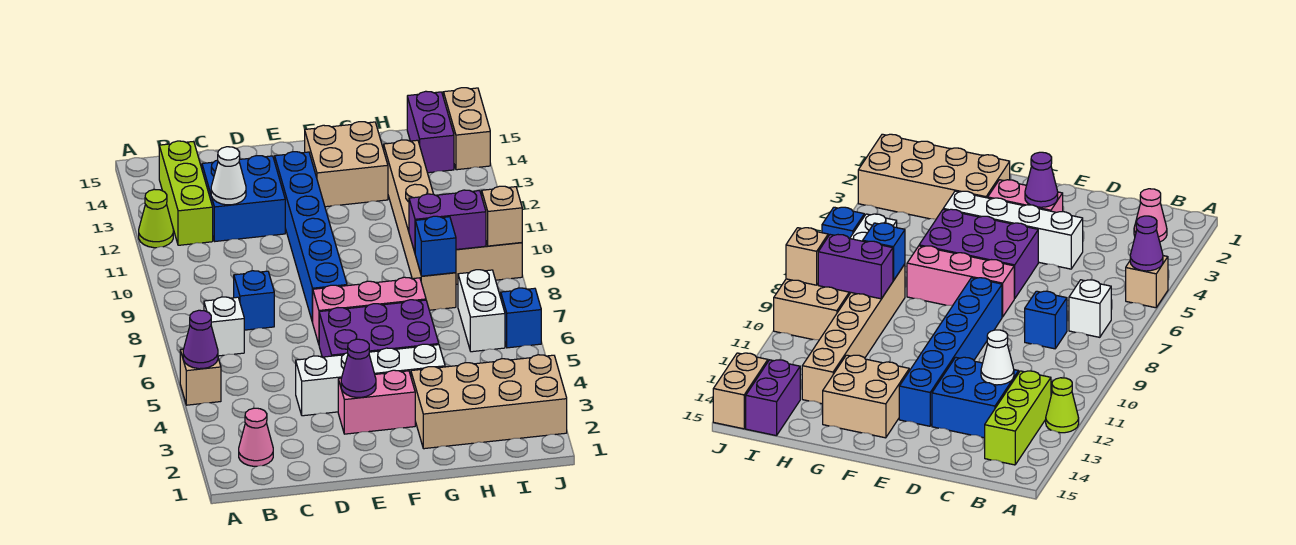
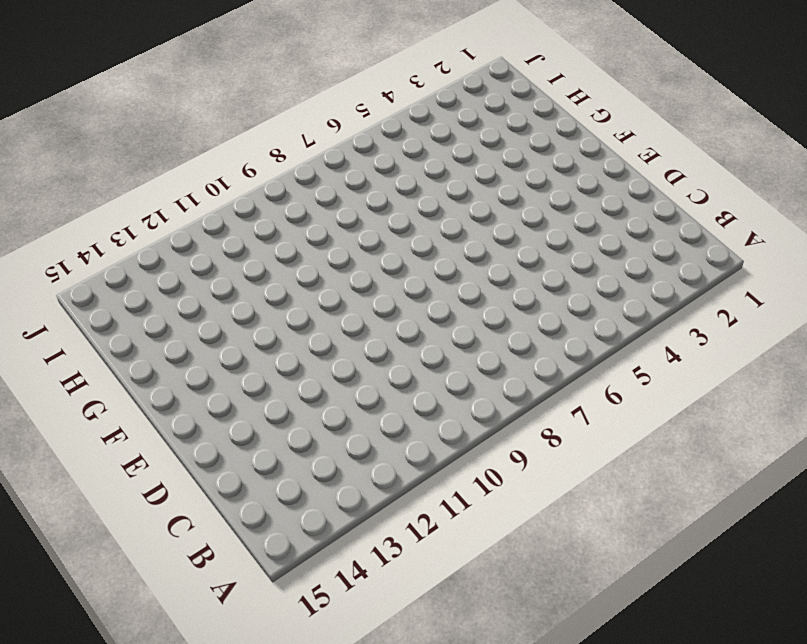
none -> tan brick A5 level 1
none -> lime cone A12 level 1
none -> pink cone B2 level 1

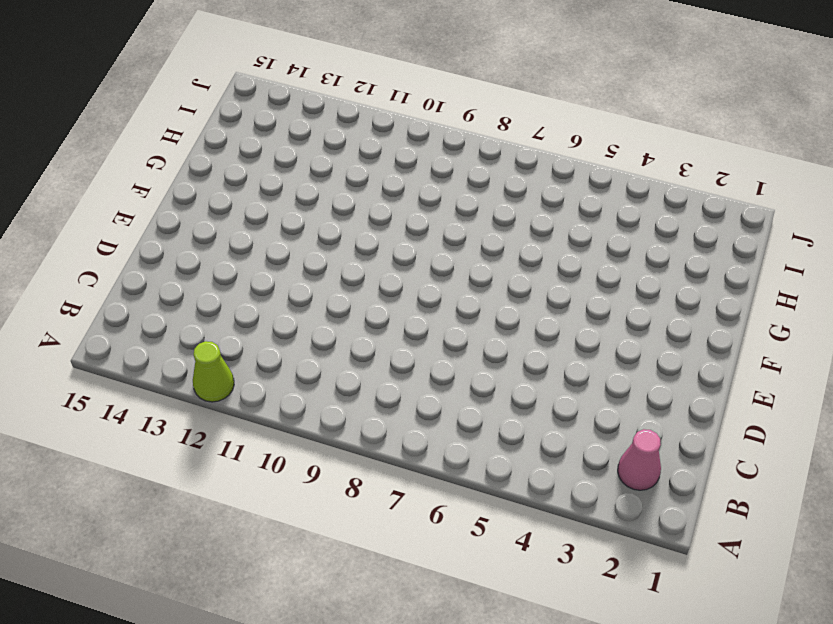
none -> tan brick A5 level 1
none -> white brick B7 level 1
none -> lime brick B12:B14 level 1

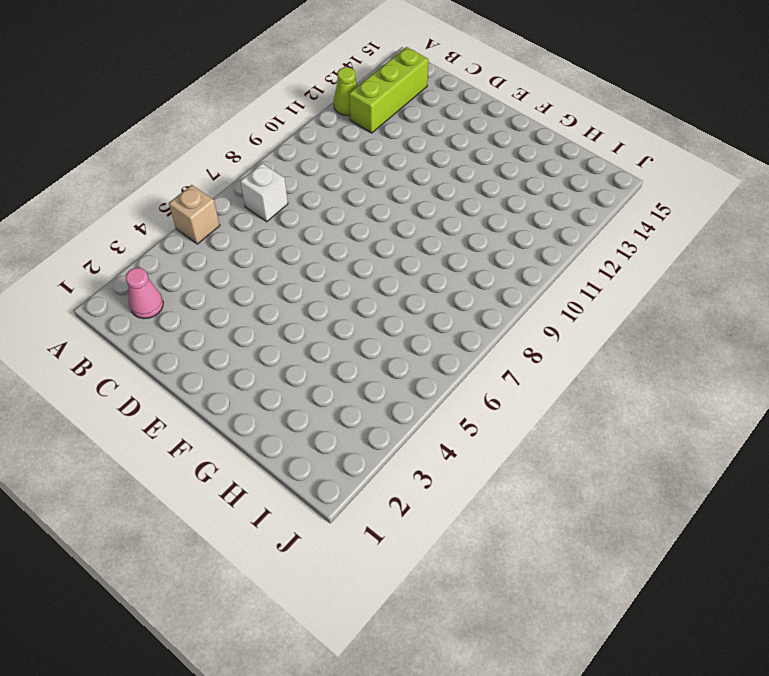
none -> blue brick C8 level 1
none -> blue brick C12:D13 level 1
none -> white brick D4:G4 level 1

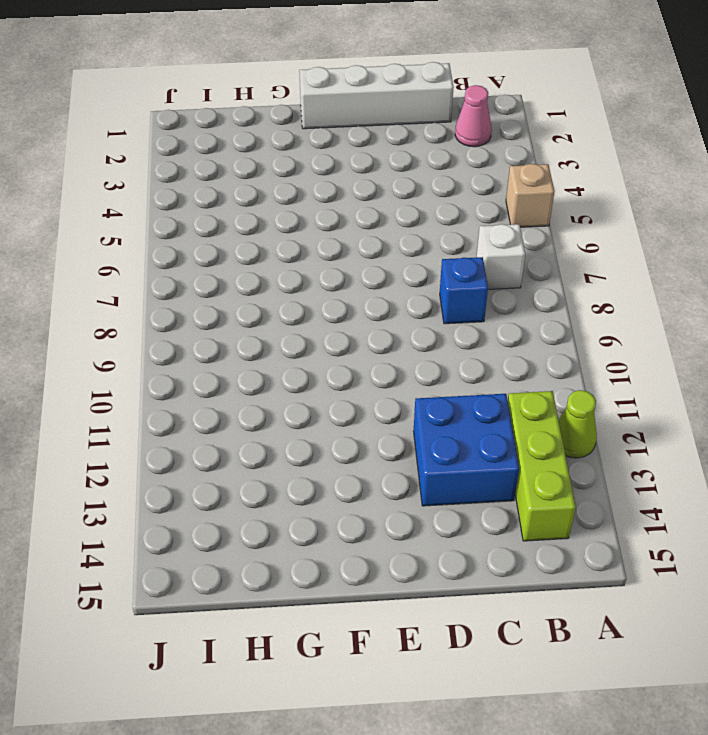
white brick C1:F1 level 1 -> white brick D4:G4 level 1
none -> pink brick E3:F3 level 1
none -> purple brick E5:G6 level 1
none -> pink brick E7:G7 level 1

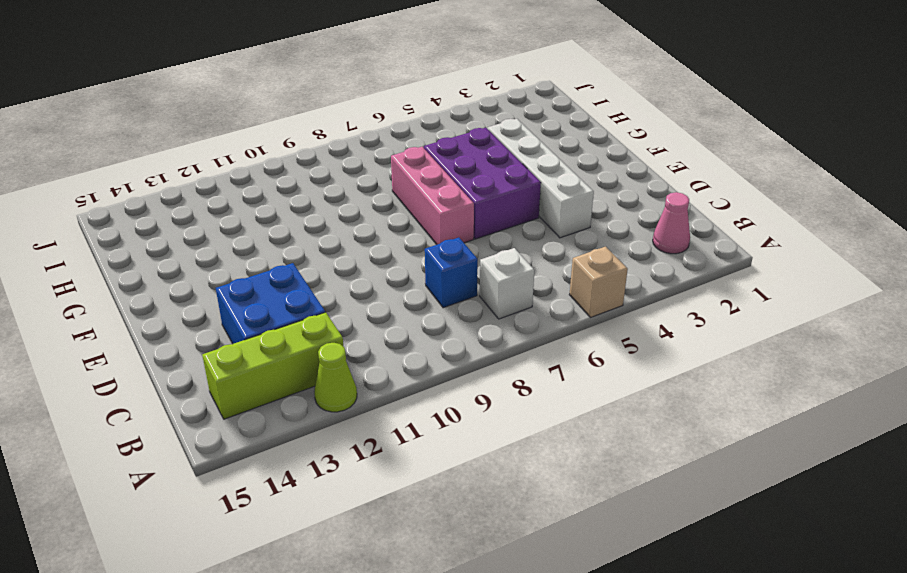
none -> pink brick E3:F3 level 1
none -> blue brick E8:E13 level 1
none -> tan brick F13:G14 level 1

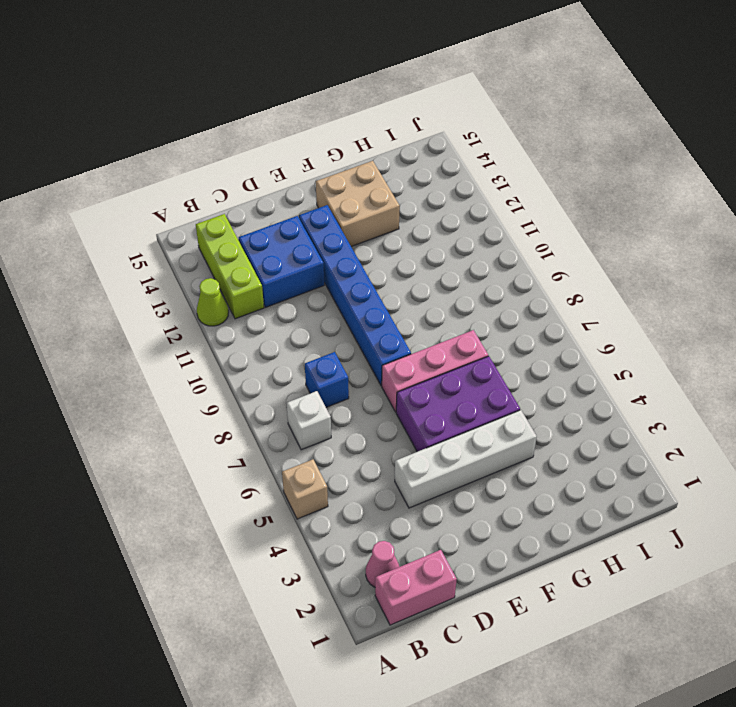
pink brick B1:C1 level 1 -> pink brick E3:F3 level 1
none -> tan brick G2:J3 level 1
none -> tan brick H8:H13 level 1
none -> white brick I6:I7 level 1

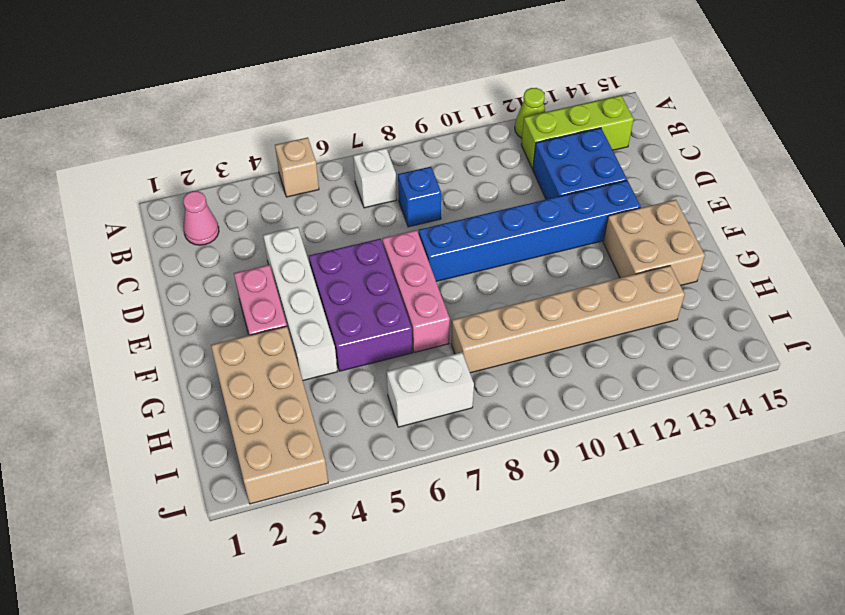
none -> tan brick I9:J10 level 1
none -> purple brick I14:I15 level 1
none -> blue brick J6 level 1

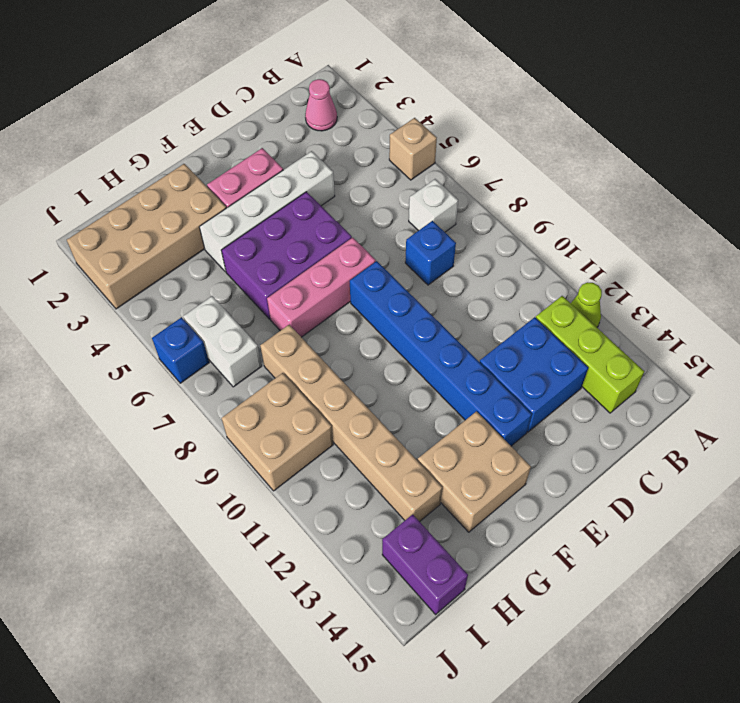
none -> tan brick J14:J15 level 1
none -> purple cone A5 level 2
none -> white cone C12 level 2

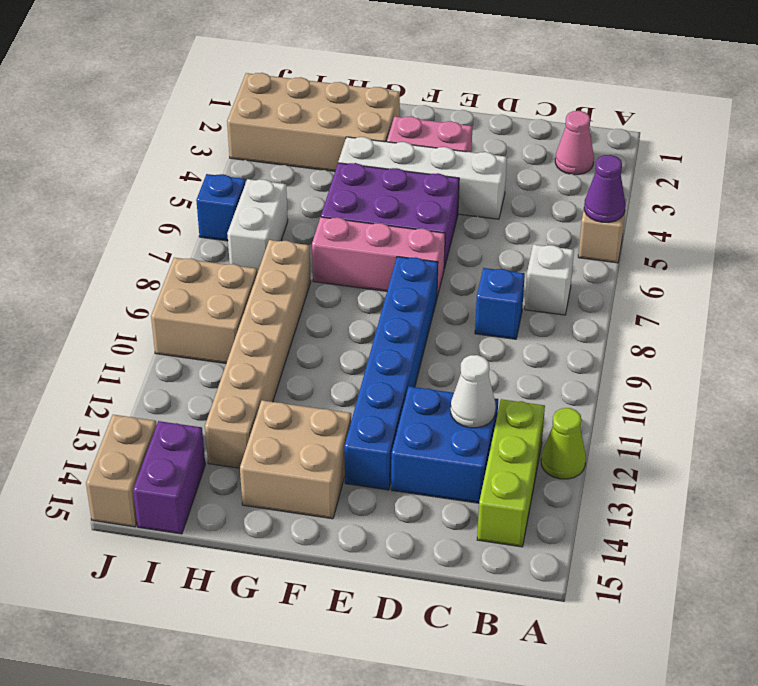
none -> purple cone E3 level 2
none -> blue brick H8 level 2
none -> purple brick H9:I9 level 2

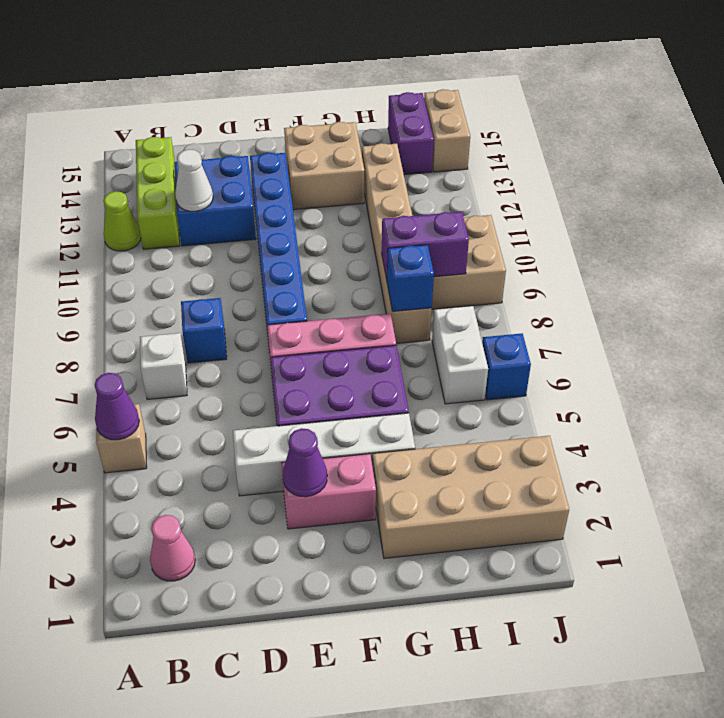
none -> tan brick J9 level 2

